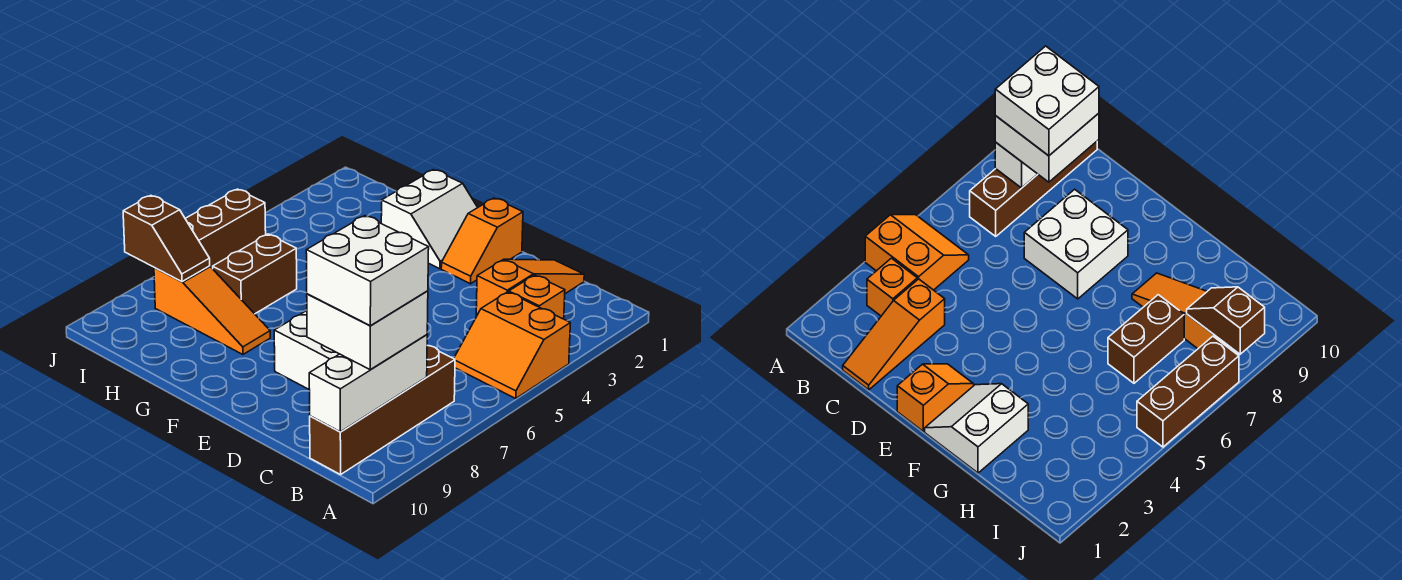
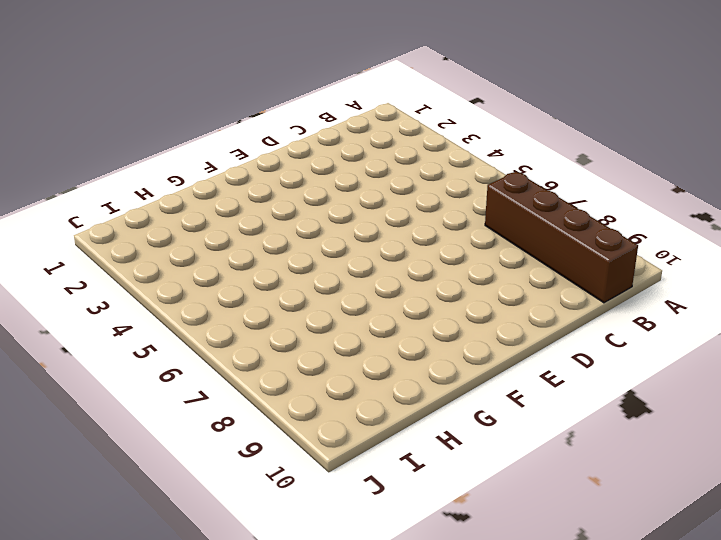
none -> orange slope A4:B5 level 1 top 4
none -> orange brick B3 level 1
none -> orange slope C1:C3 level 1 top 3

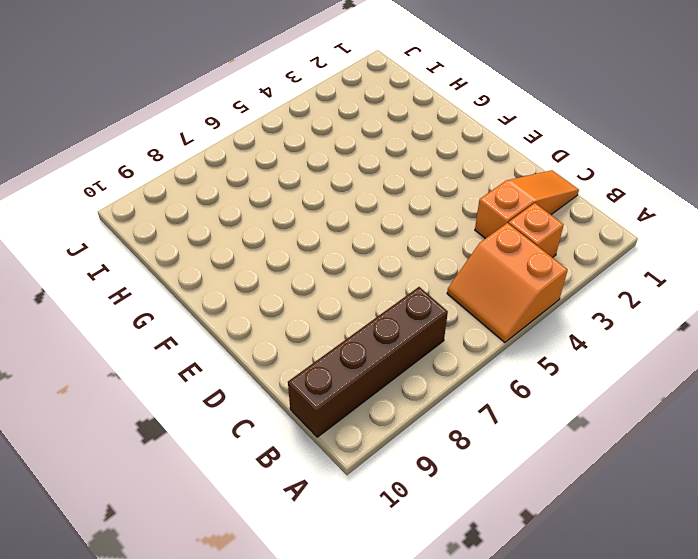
none -> white brick D7:E8 level 1
none -> orange slope E1:E2 level 1 top 1
none -> white slope F1:G2 level 1 top G

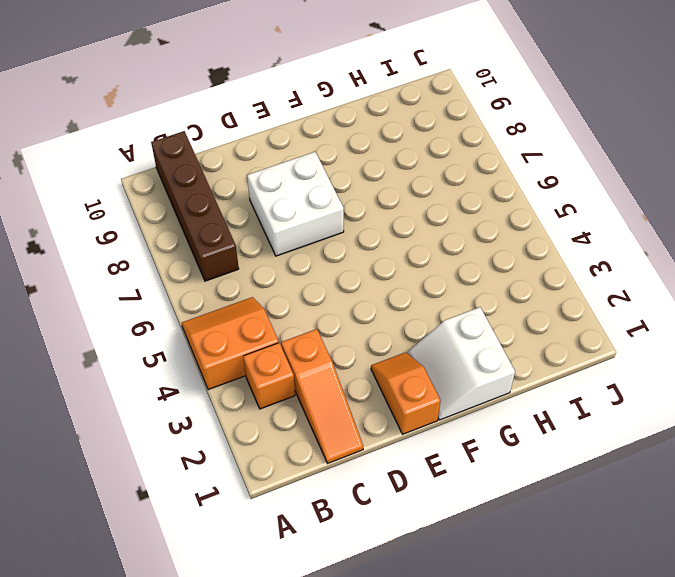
none -> orange slope G8:I8 level 1 top I
none -> brown brick H6:H7 level 1
none -> brown brick J5:J7 level 1

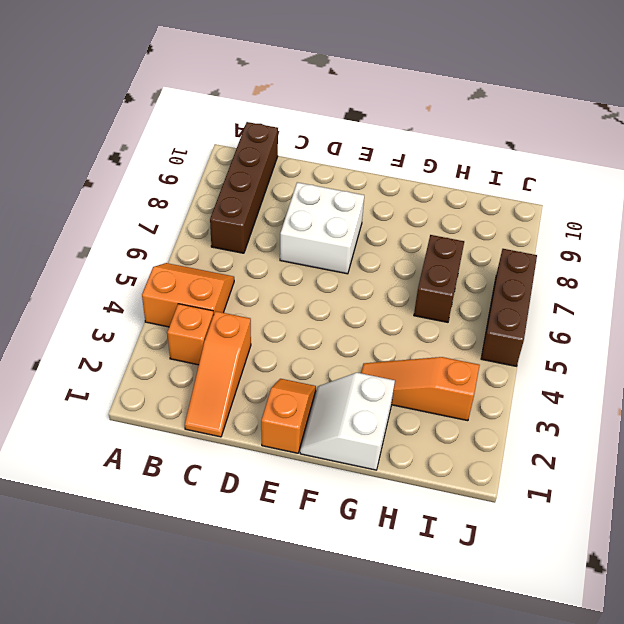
orange slope G3:I3 level 1 top I -> orange slope G8:I8 level 1 top I
none -> white brick B8:B10 level 2
none -> brown slope I8:J8 level 2 top J
none -> white brick B8:C9 level 3

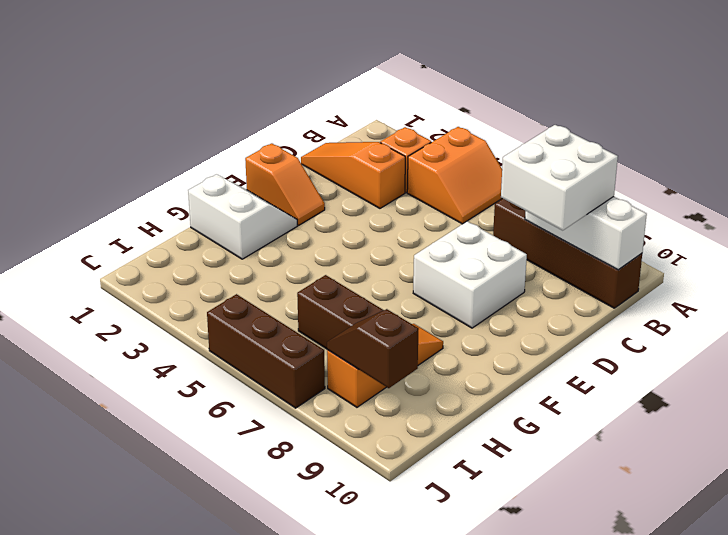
brown slope I8:I9 level 2 top 9 -> brown slope I8:J8 level 2 top J
none -> white brick B8:C9 level 4

